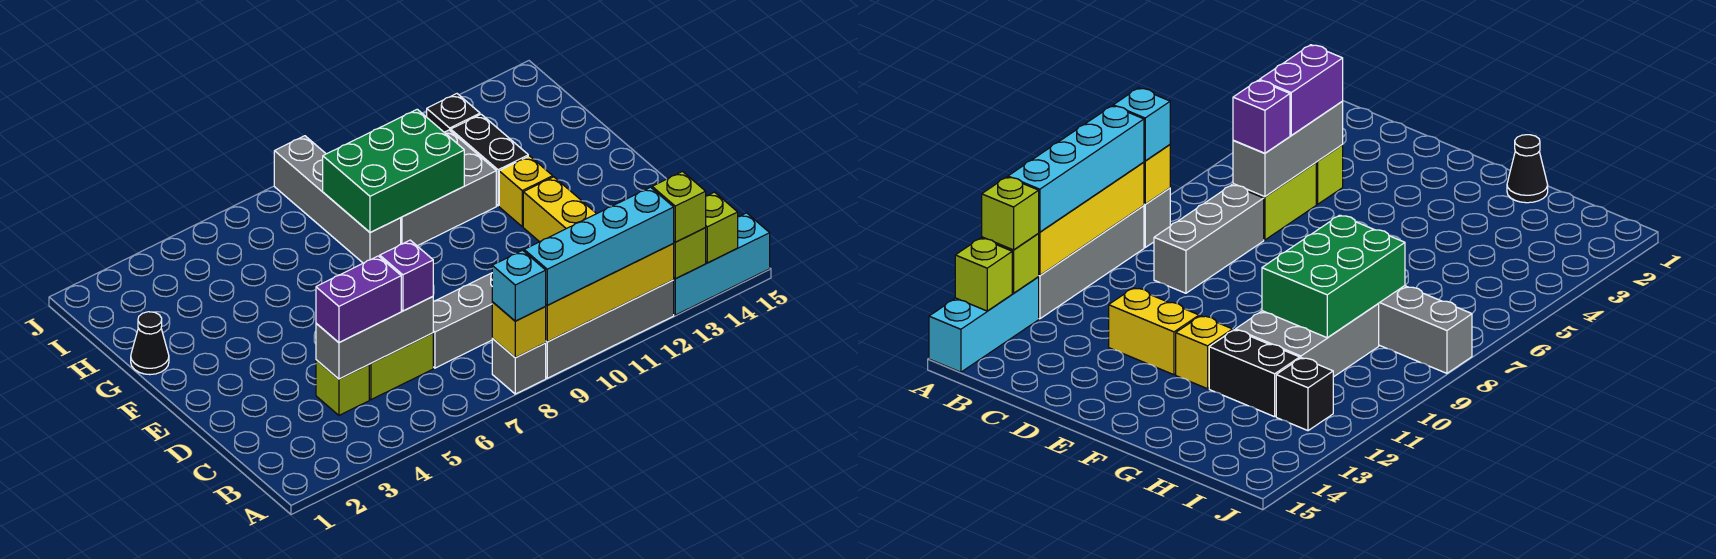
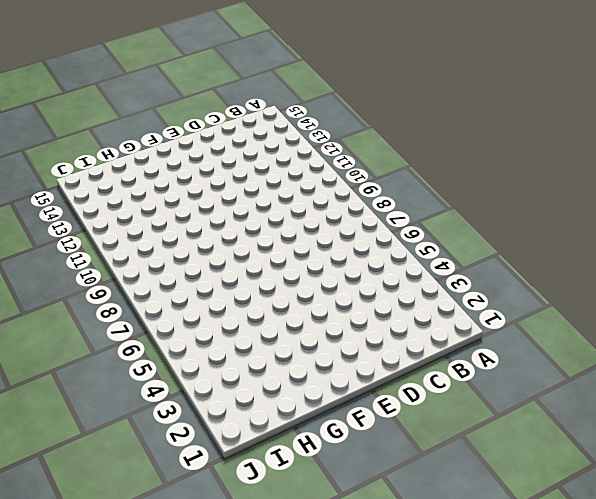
none -> grey brick A8 level 1
none -> grey brick A9:A12 level 1
none -> cyan brick A13:A15 level 1

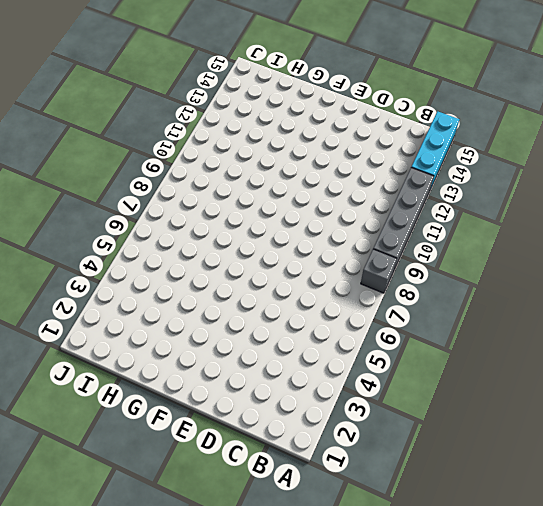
none -> lime brick C4 level 1
none -> lime brick C5:C6 level 1
none -> grey brick C7:C9 level 1

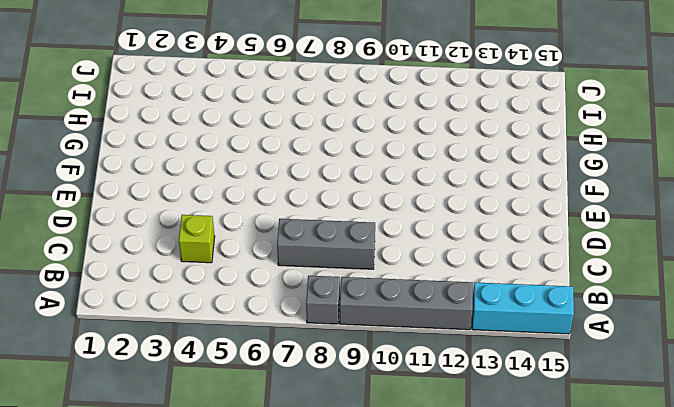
none -> lime brick C5:C6 level 1
none -> yellow brick D12:E12 level 1
none -> yellow brick F12 level 1

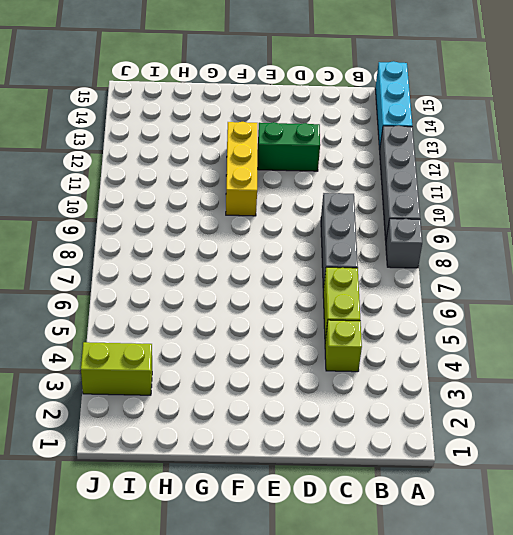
green brick D12:E12 level 1 -> yellow brick D12:E12 level 1
yellow brick F10:F12 level 1 -> yellow brick F12 level 1
lime brick I3:J3 level 1 -> none
none -> black cone G1 level 1
none -> grey brick G8:J8 level 1
none -> grey brick G9:H11 level 1

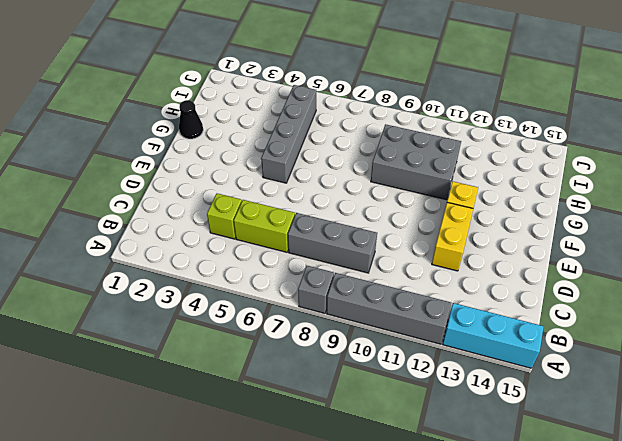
grey brick F5:I5 level 1 -> grey brick G8:J8 level 1
none -> black brick G12:H12 level 1
none -> black brick I12 level 1
none -> yellow brick A8 level 2

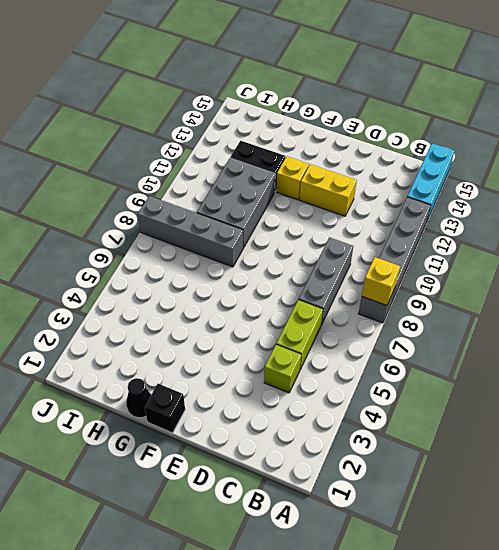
black brick F1 level 1 -> black brick I12 level 1
none -> yellow brick A9:A12 level 2
none -> lime brick A13 level 2
none -> lime brick A14 level 2

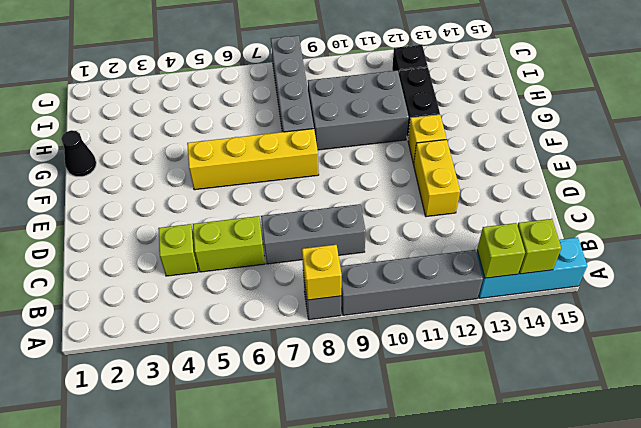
yellow brick F5:F8 level 1 -> yellow brick A9:A12 level 2
none -> grey brick C4:C6 level 2
none -> green brick G8:H10 level 2
none -> cyan brick A8 level 3

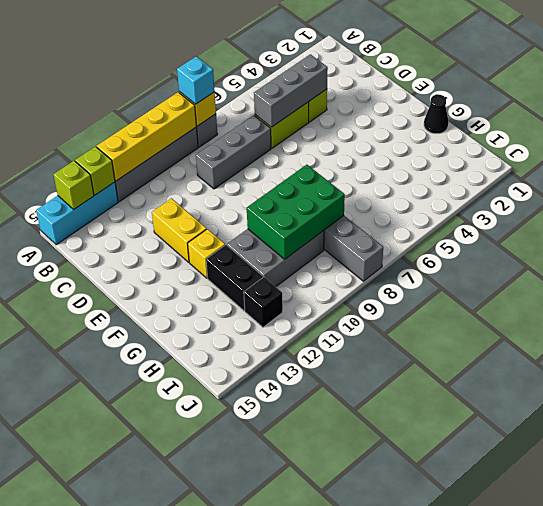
none -> cyan brick A9:A12 level 3
none -> lime brick A13 level 3
none -> purple brick C4:C5 level 3

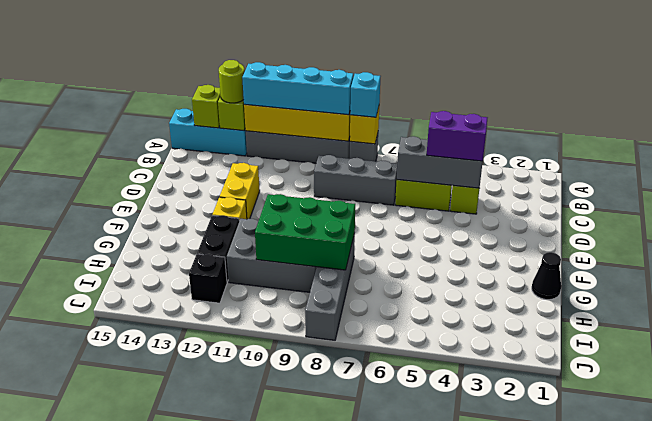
lime round brick A13 level 3 -> lime brick A13 level 3
none -> purple brick C6 level 3

